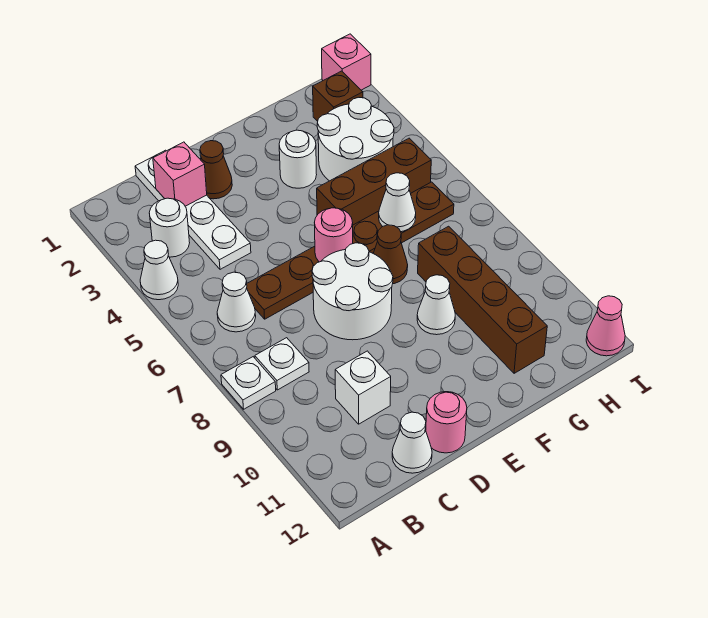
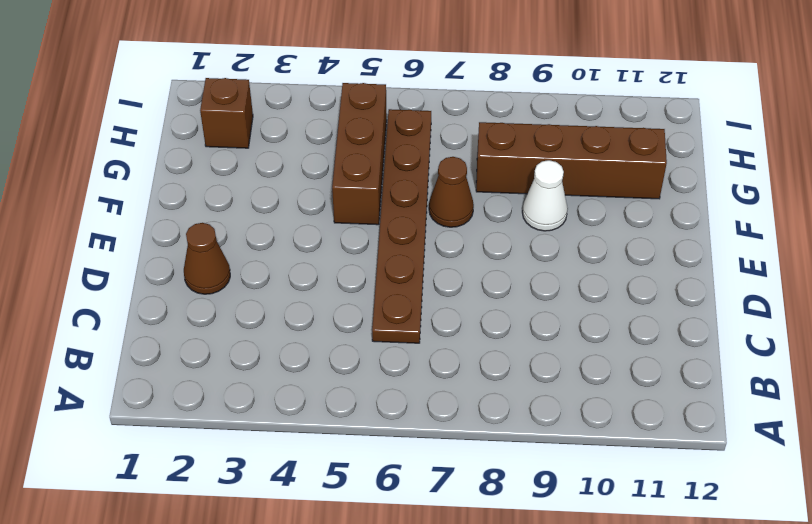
none -> white cone A4 level 1
none -> white plate A8 level 1
none -> white round brick B3 level 1

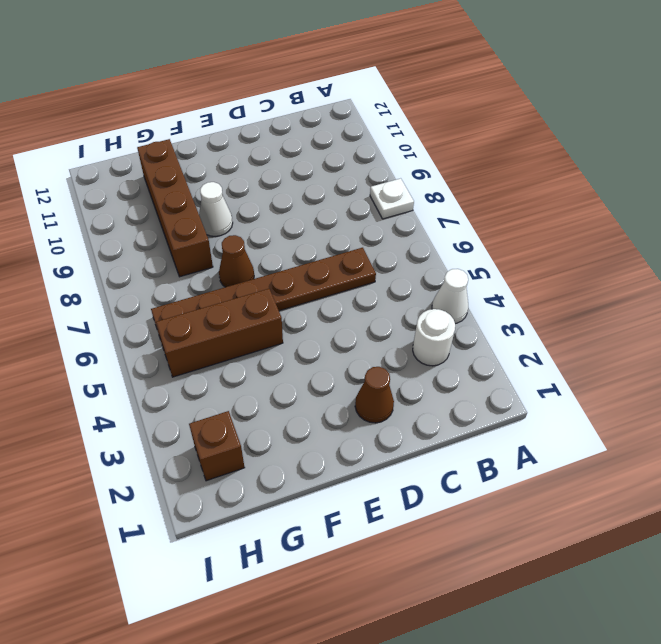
none -> white cone B6 level 1
none -> white plate B8 level 1
none -> white plate C1:C4 level 1

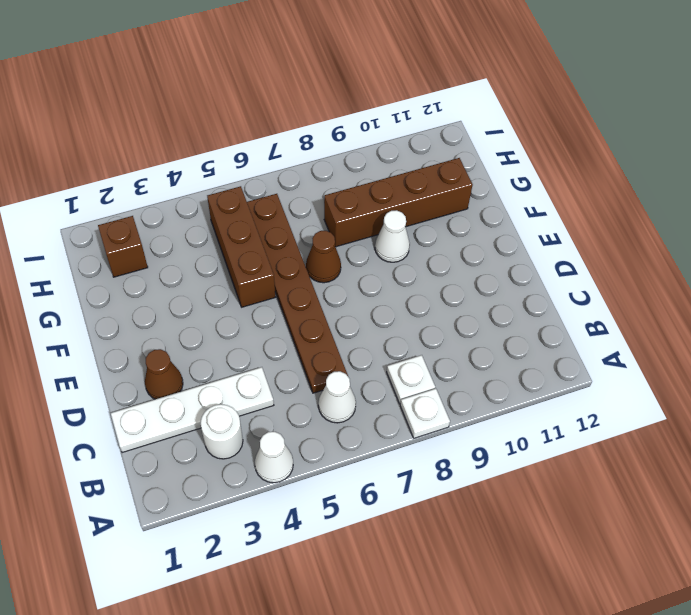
none -> white brick C10 level 1
none -> white cone C12 level 1
none -> white round brick D7:E8 level 1

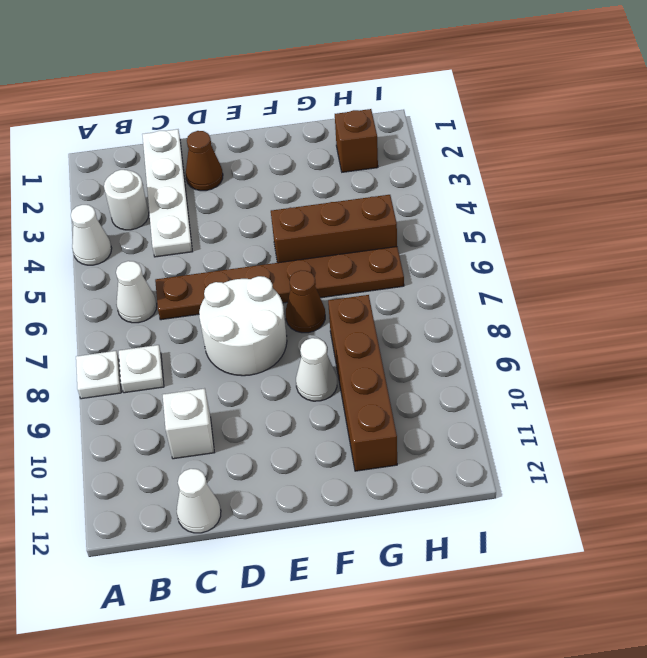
none -> pink round brick D12 level 1
none -> white round brick F3 level 1
none -> white round brick G3:H4 level 1

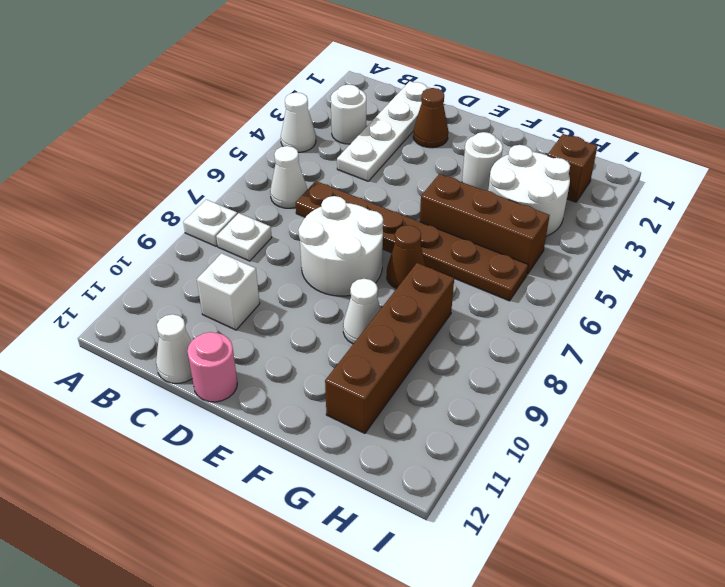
none -> pink brick I1 level 1
none -> pink cone I12 level 1
none -> pink brick C2 level 2

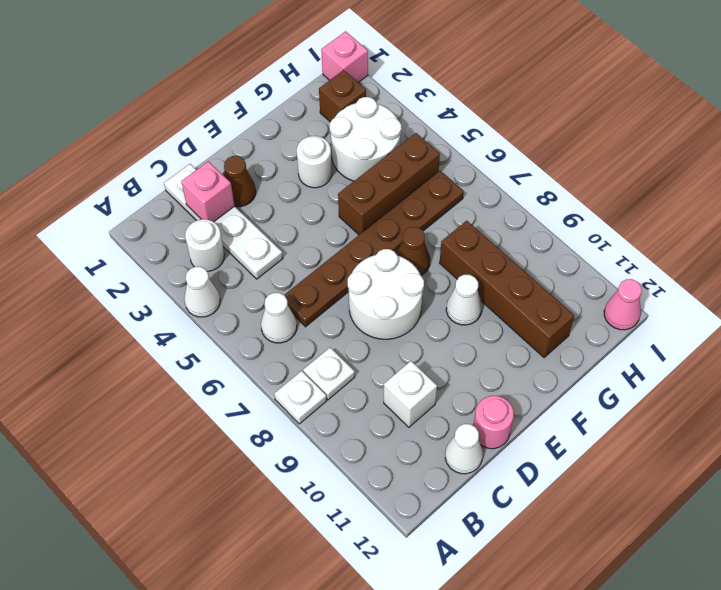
none -> pink round brick E6 level 2
none -> white cone G6 level 2

